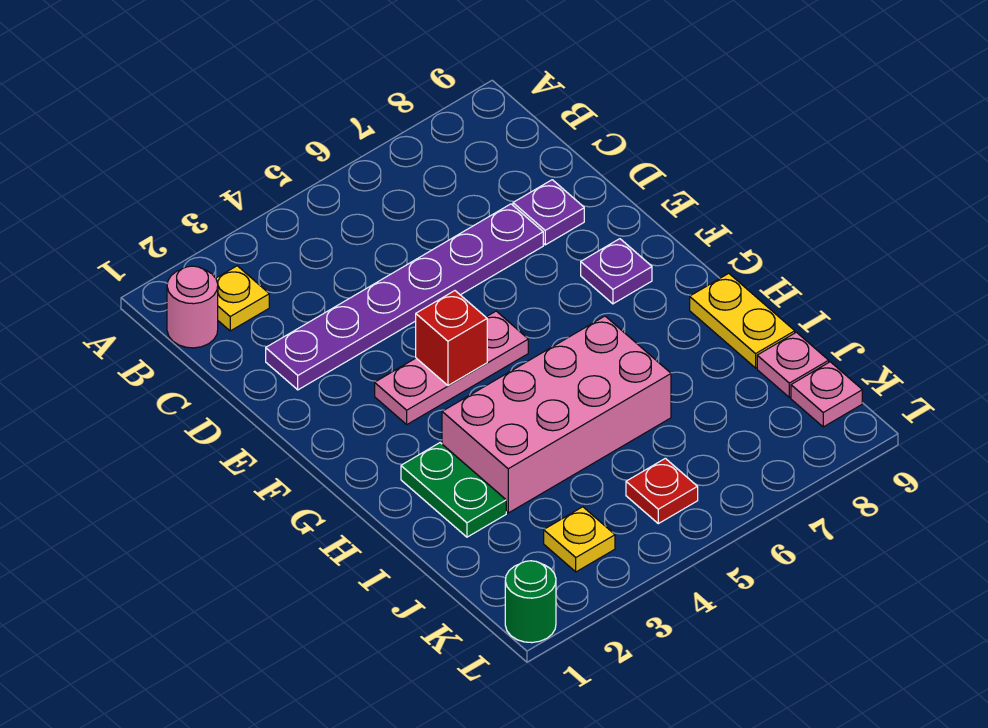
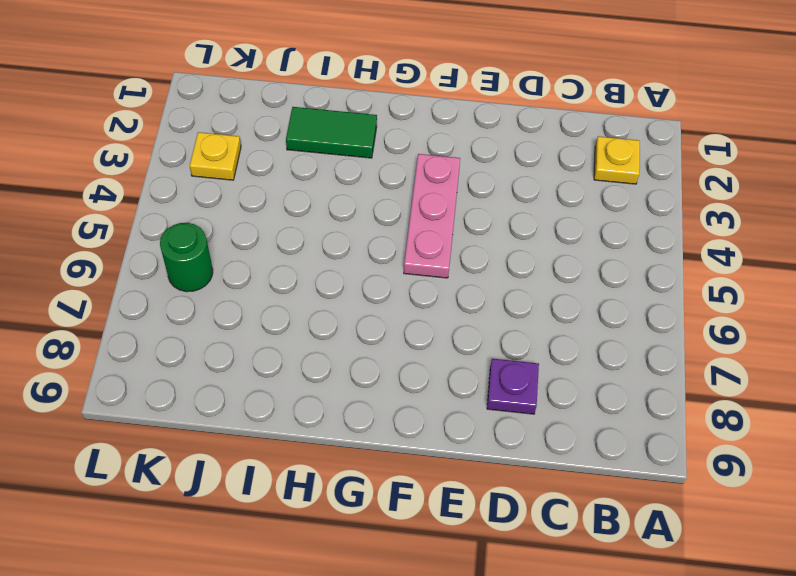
green tile H2:I2 level 1 -> green plate H2:I2 level 1
green round brick K6 level 1 -> green round brick L1 level 1
none -> pink round brick B1 level 1
none -> purple plate D2:D7 level 1
none -> purple plate F8 level 1

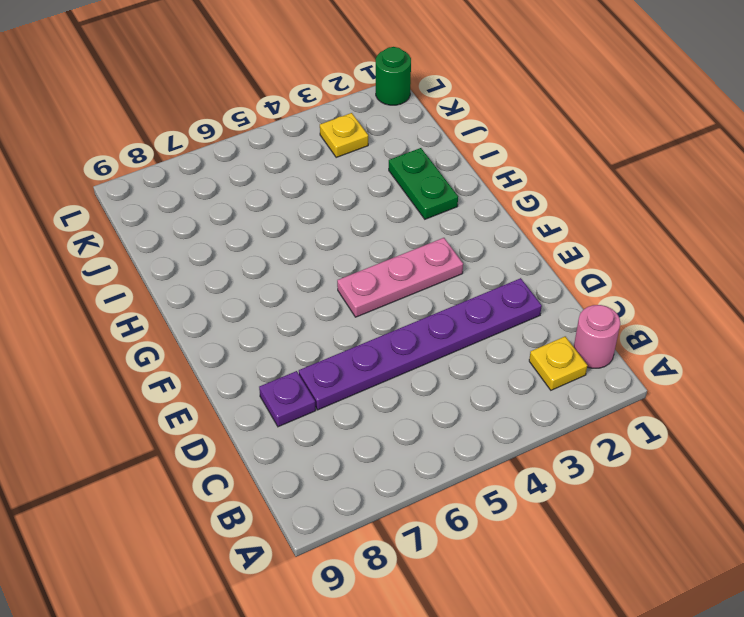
none -> purple plate F8 level 1
none -> pink brick H3:I6 level 1
none -> yellow plate H9:I9 level 1

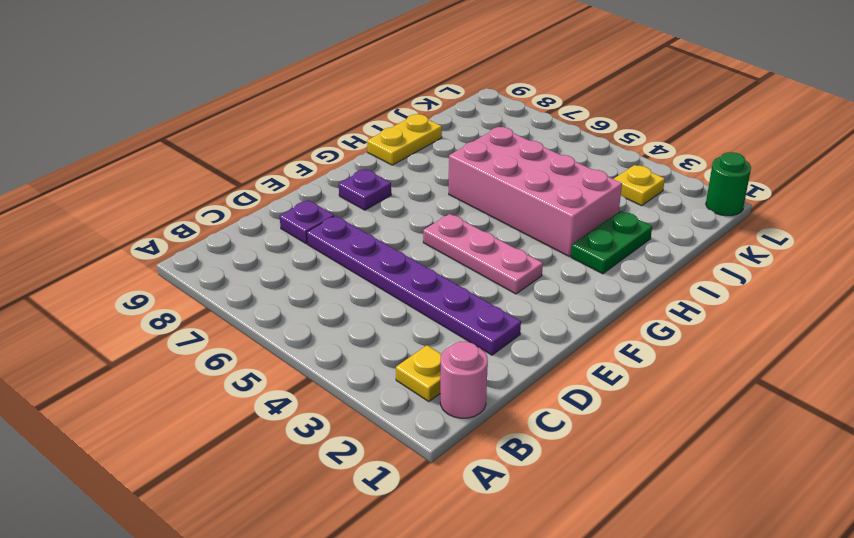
none -> pink plate J9 level 1
none -> red plate K5 level 1
none -> pink plate K9 level 1

